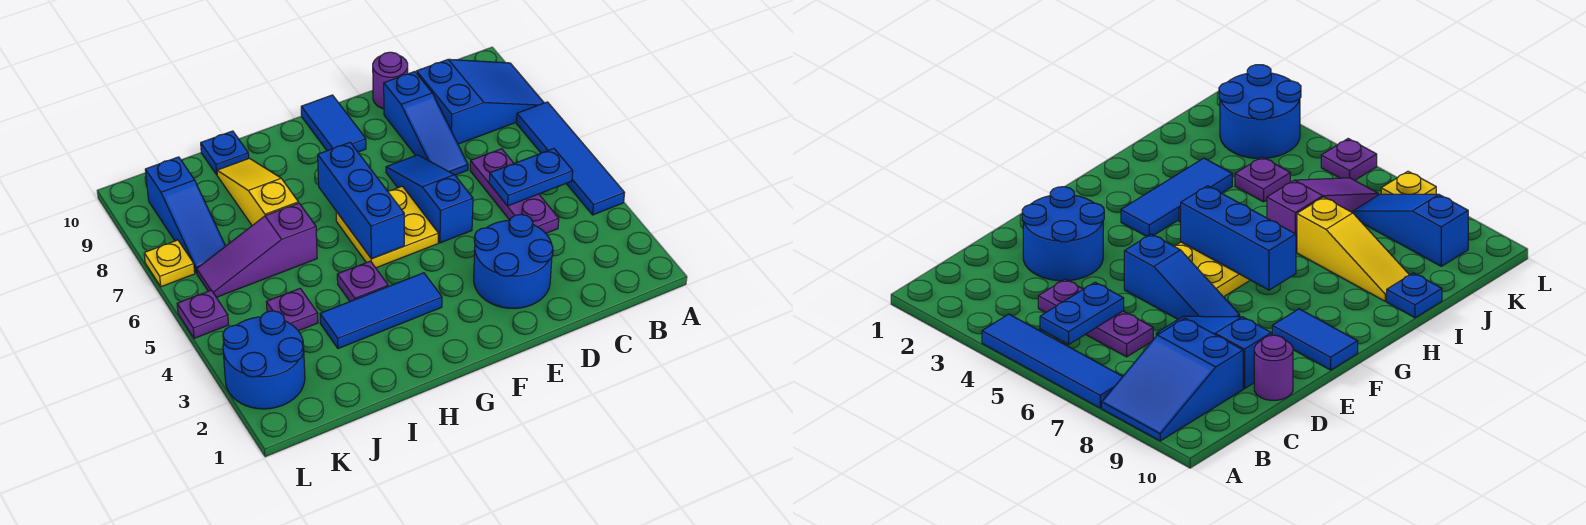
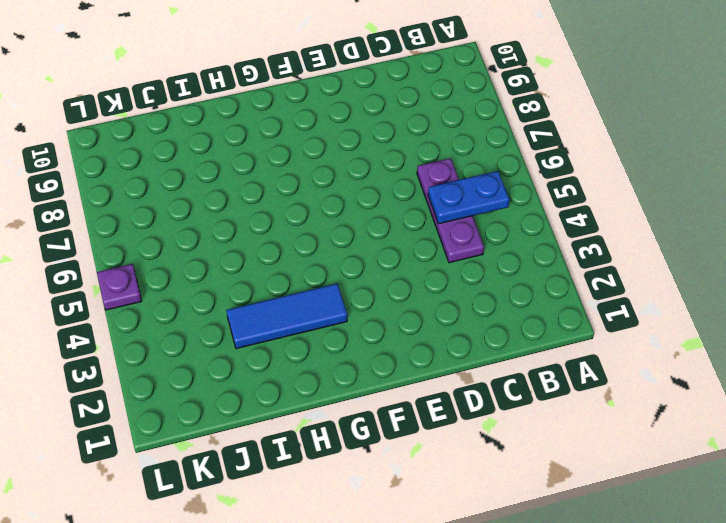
none -> blue tile A4:A7 level 1
none -> blue slope A8:C9 level 1 top C
none -> blue round brick D2:E3 level 1

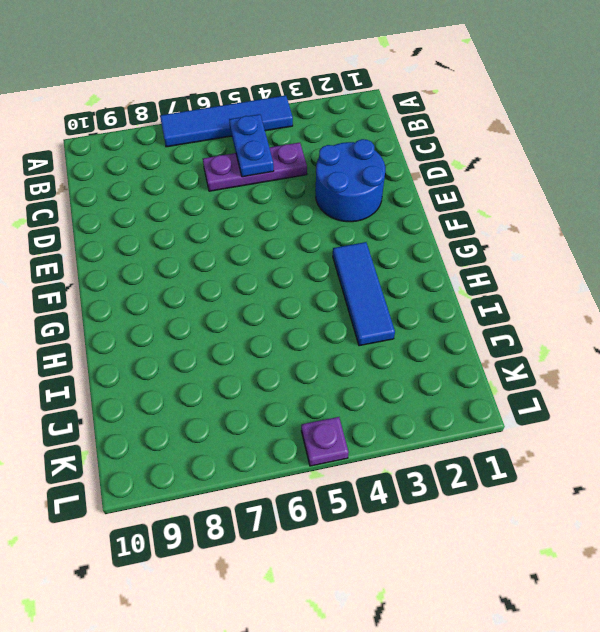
none -> blue slope A8:C9 level 1 top C
none -> blue slope D7:D9 level 1 top 9
none -> purple round brick D10 level 1

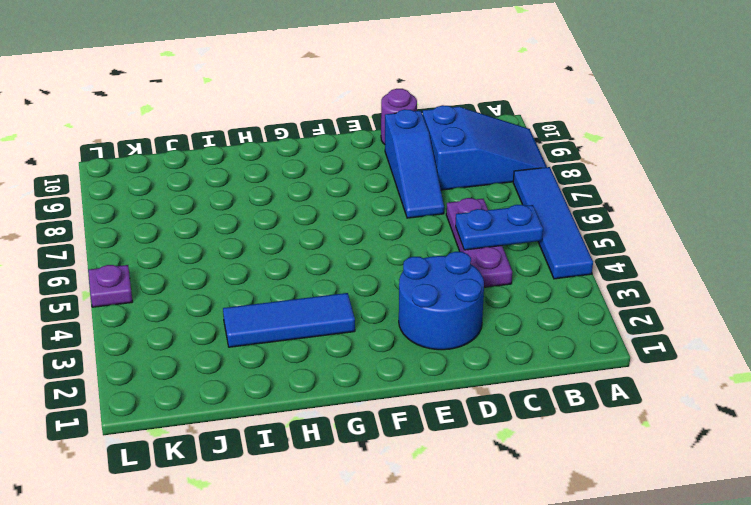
none -> blue slope E5:E7 level 1 top 5
none -> yellow plate F5:G6 level 1
none -> blue tile F9:F10 level 1

